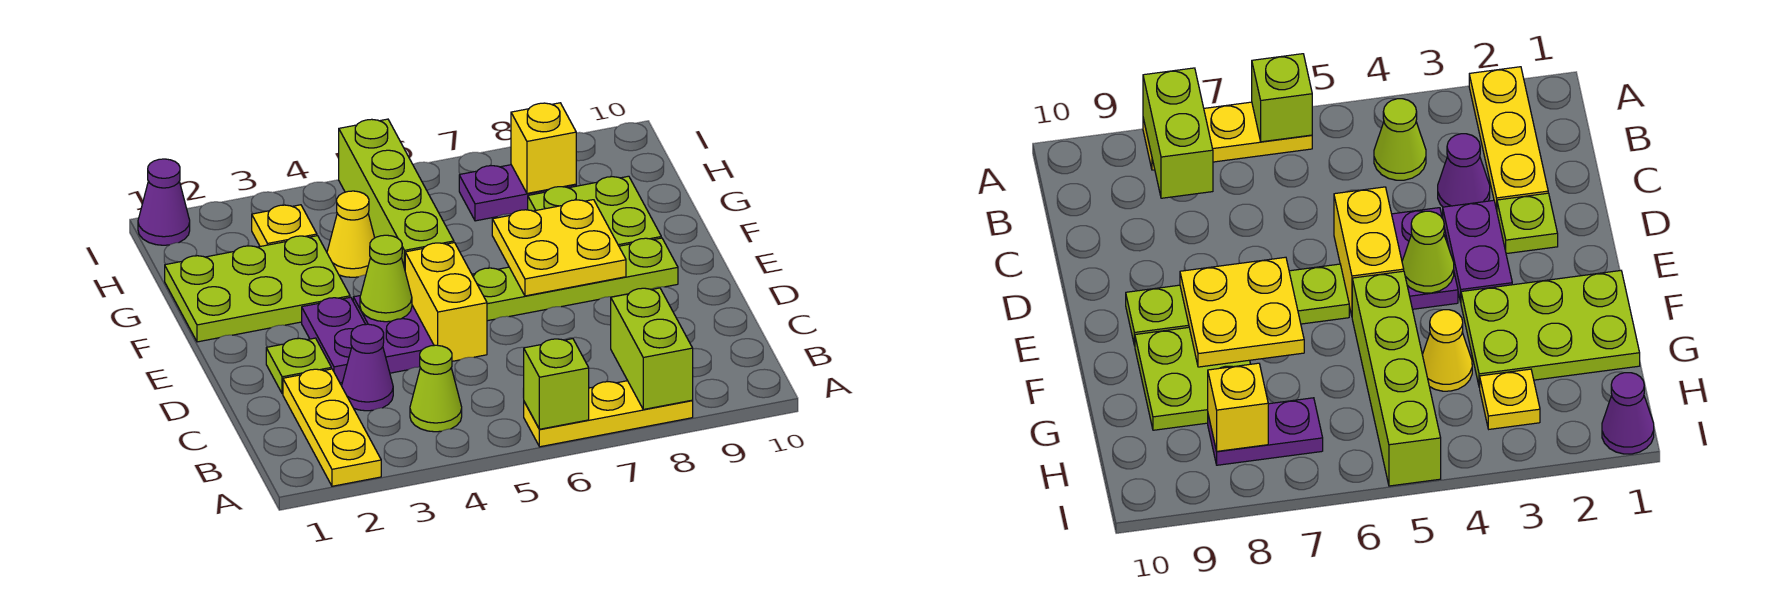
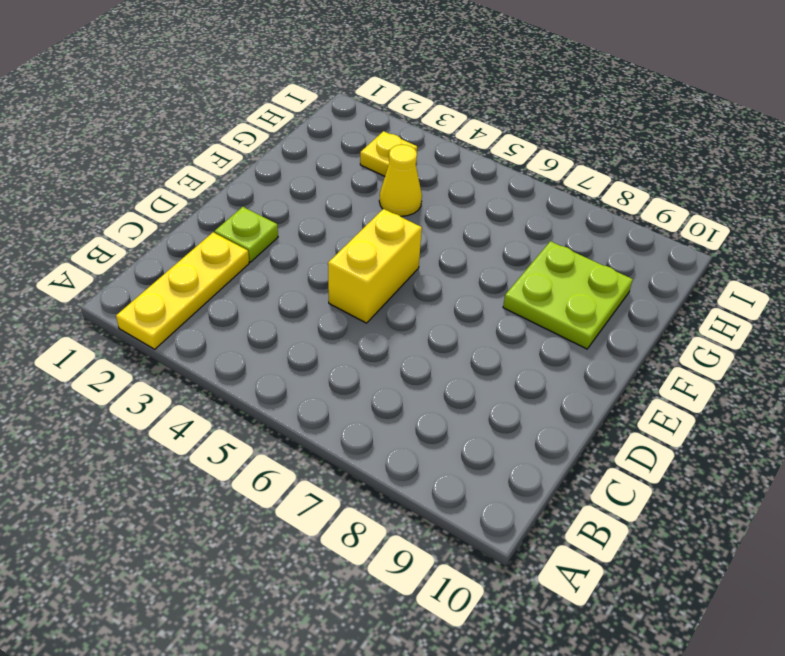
none -> yellow plate A6:A8 level 1
none -> lime cone B4 level 1
none -> purple cone C3 level 1

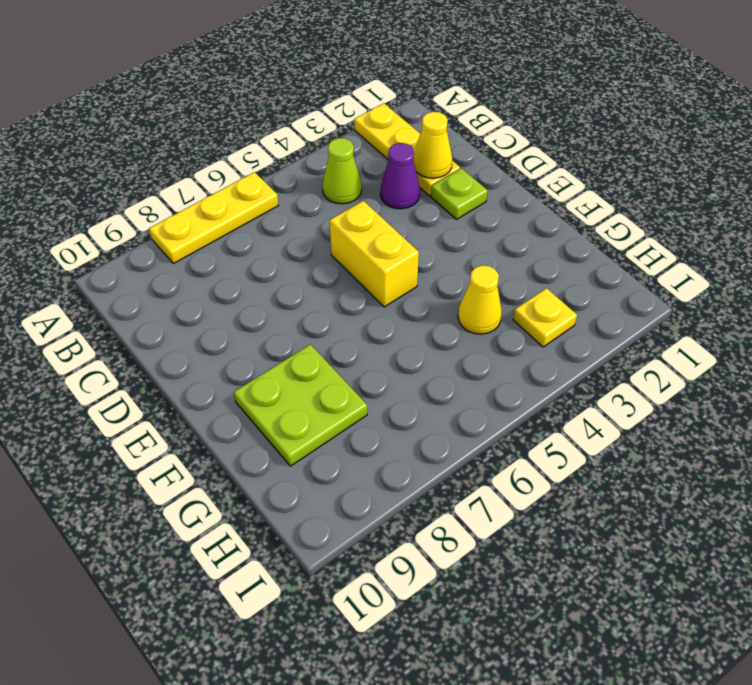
yellow cone C2 level 2 -> none
none -> purple plate D3:E3 level 1
none -> purple plate D4:E4 level 1
none -> lime plate E6:E9 level 1

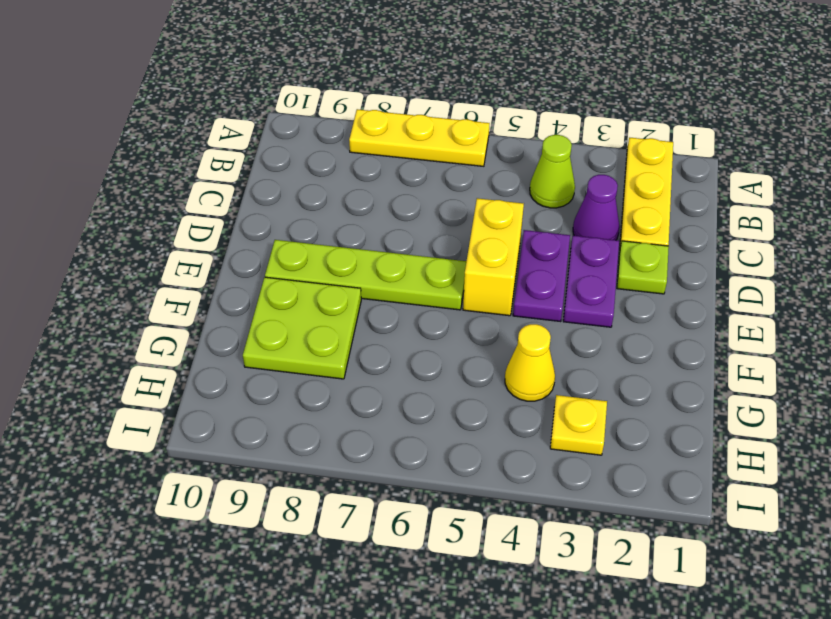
none -> lime plate F1:G3 level 1
none -> lime brick F5:I5 level 1
none -> purple plate H7:H8 level 1

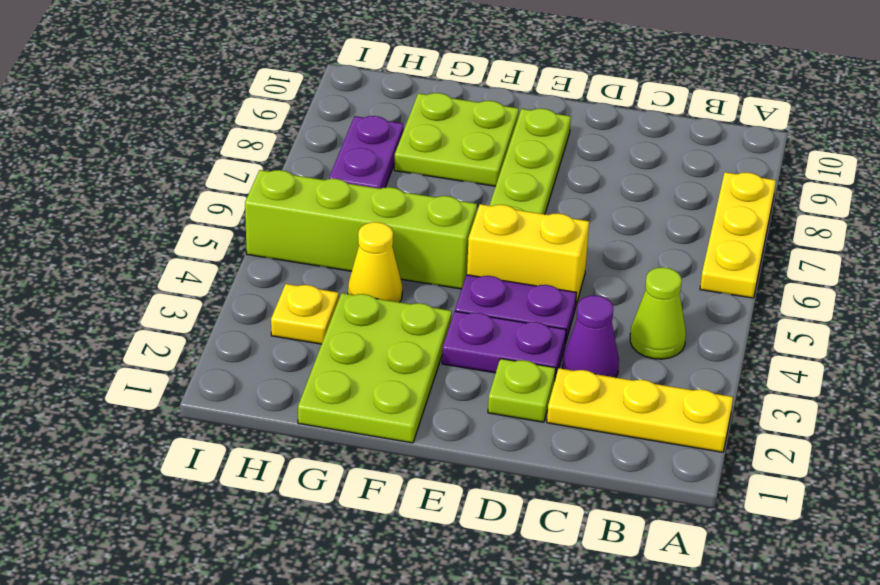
none -> purple cone I1 level 1
none -> lime brick A6 level 2
none -> lime brick A8:B8 level 2

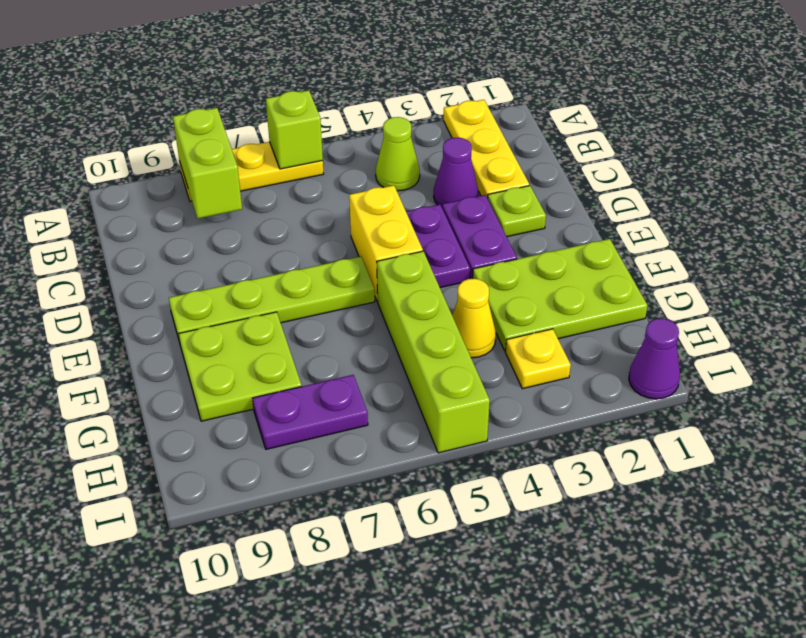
none -> lime cone E4 level 2
none -> yellow plate E7:F8 level 2
none -> yellow brick H8 level 2

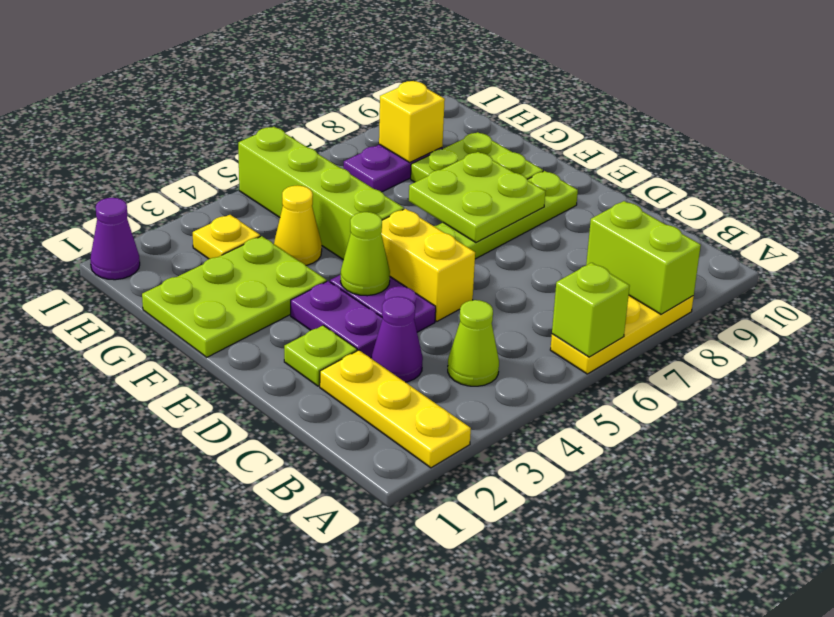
lime plate E7:F8 level 2 -> yellow plate E7:F8 level 2

